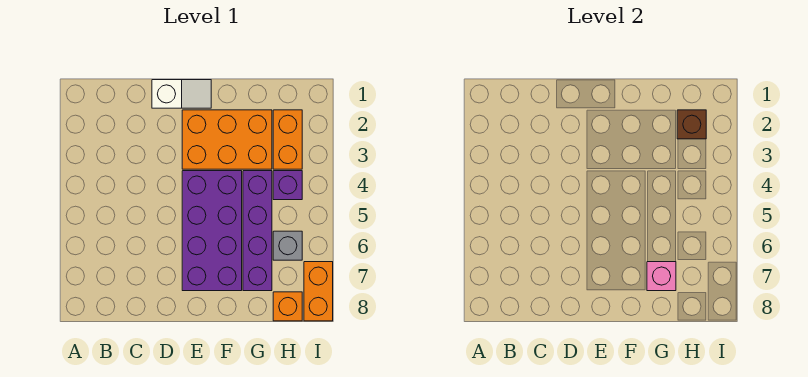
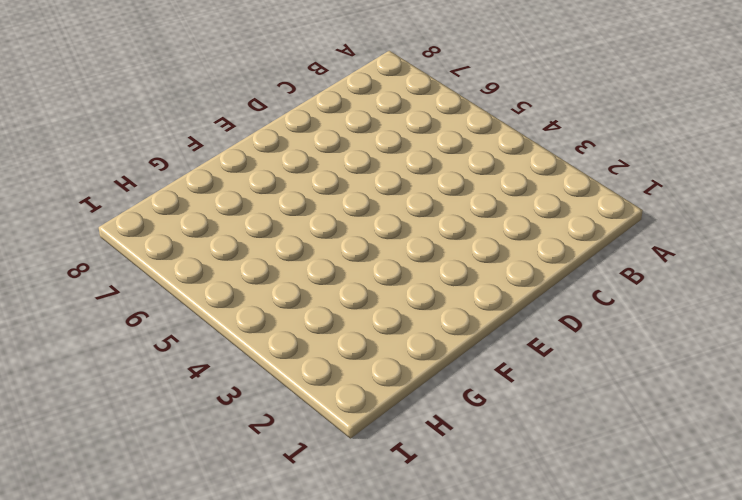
none -> white slope D1:E1 level 1 top D
none -> orange brick E2:G3 level 1

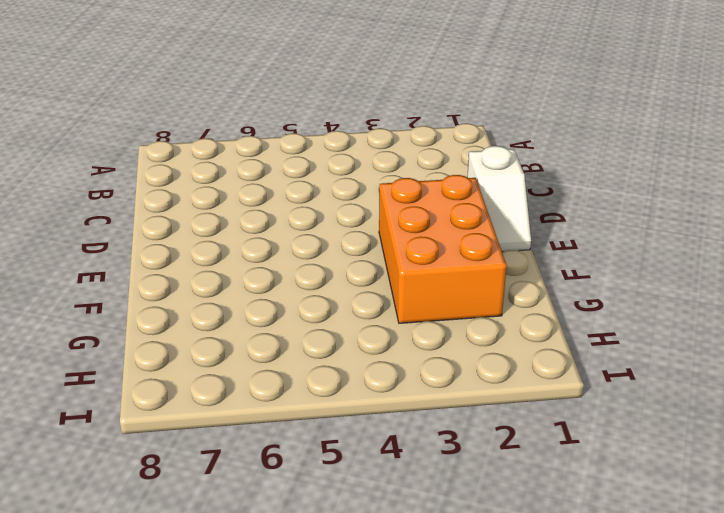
none -> purple brick E4:F7 level 1
none -> purple brick G4:G7 level 1

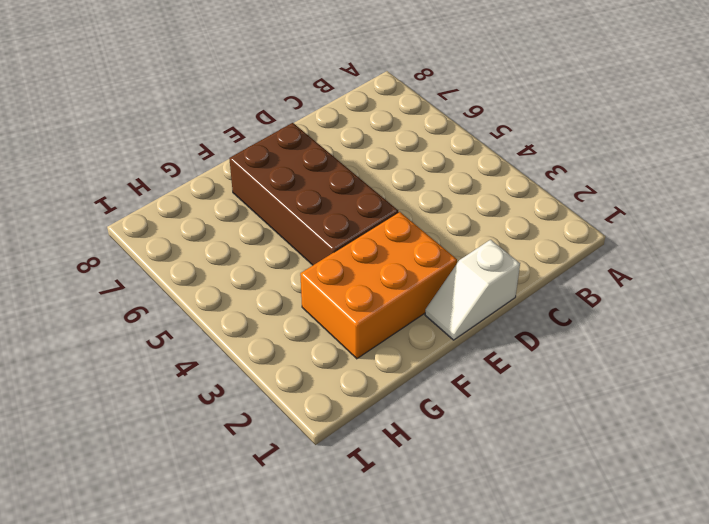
brown brick E4:F7 level 1 -> purple brick E4:F7 level 1
none -> purple brick G4:G7 level 1
none -> orange brick H2:H3 level 1

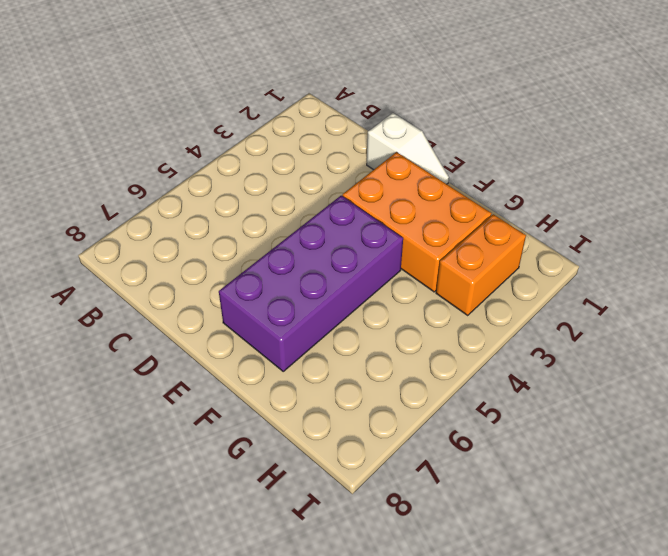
none -> purple brick G4:G7 level 1
none -> purple brick H4 level 1

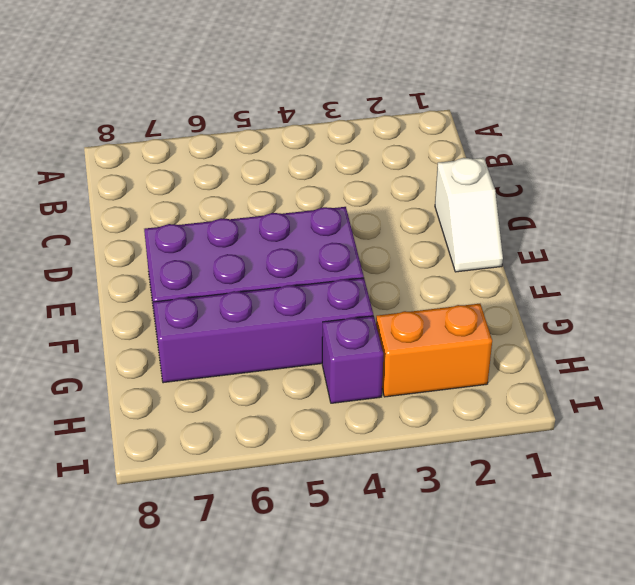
none -> orange brick E2:G3 level 1
none -> grey brick H6 level 1

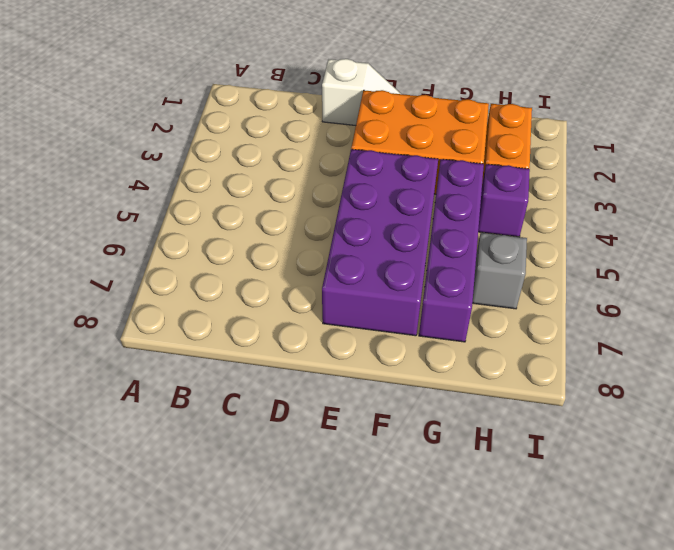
none -> orange brick H8 level 1
none -> orange brick I7:I8 level 1

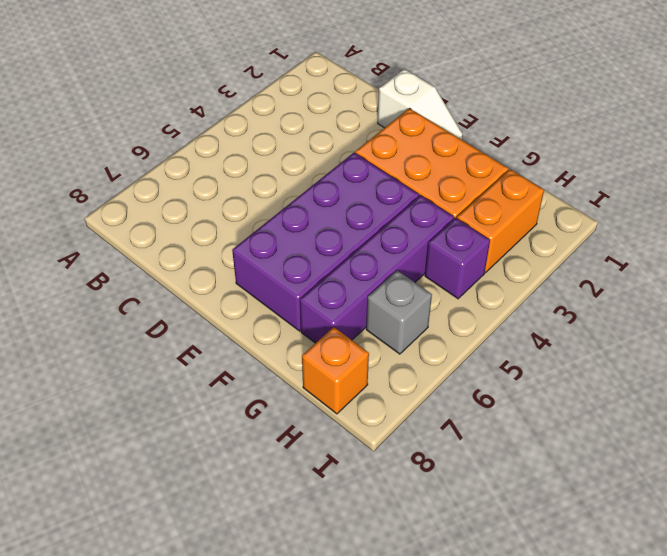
none -> orange brick I7:I8 level 1
none -> pink brick G7 level 2

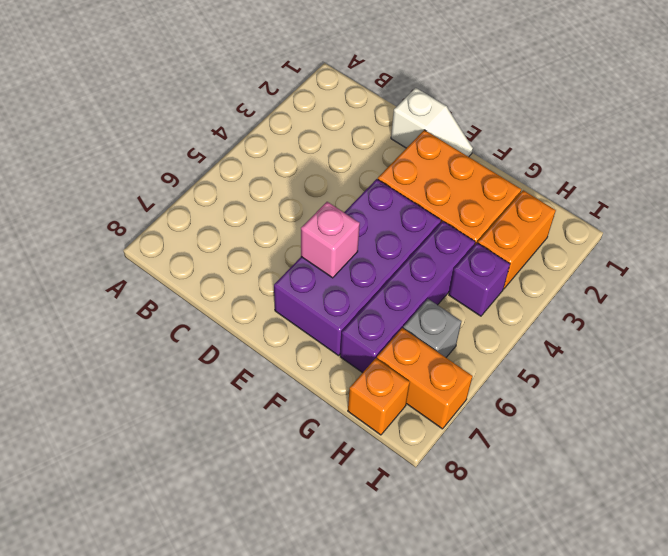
pink brick E6 level 2 -> pink brick G7 level 2
orange brick H7:I7 level 1 -> orange brick I7:I8 level 1
none -> brown brick H2 level 2

